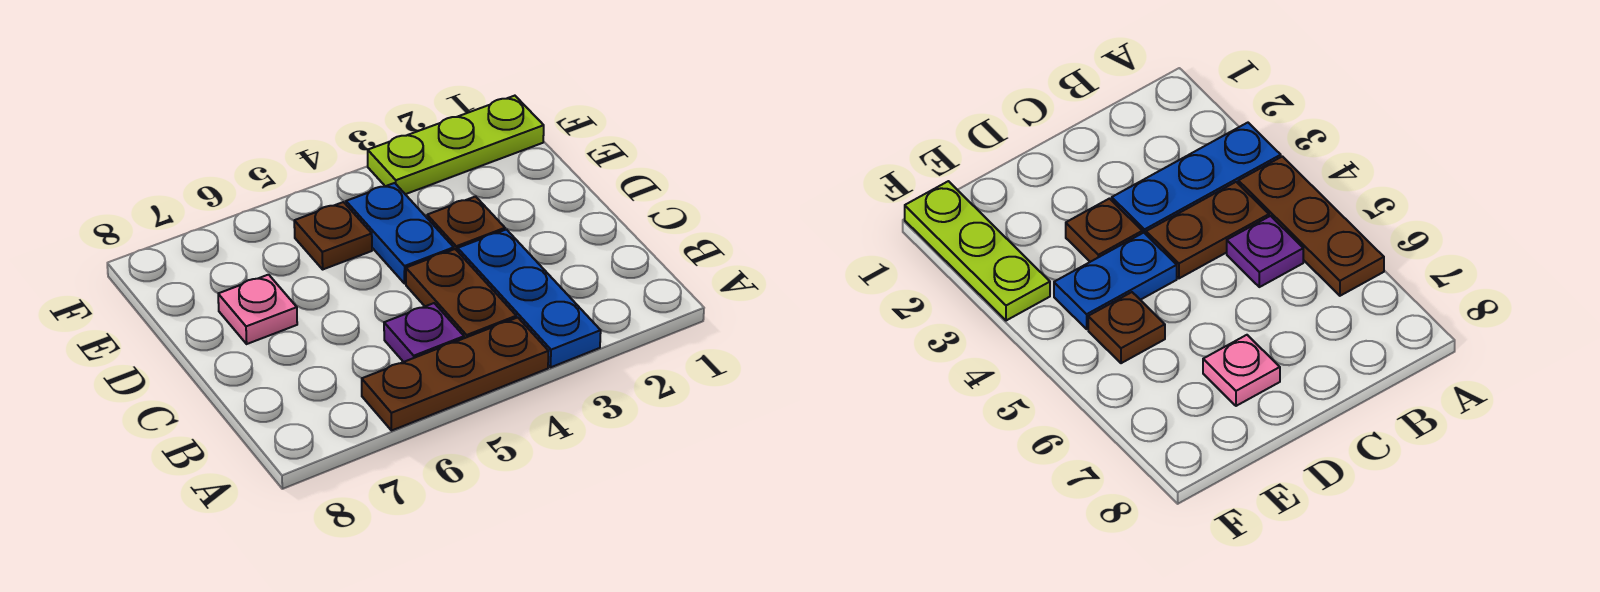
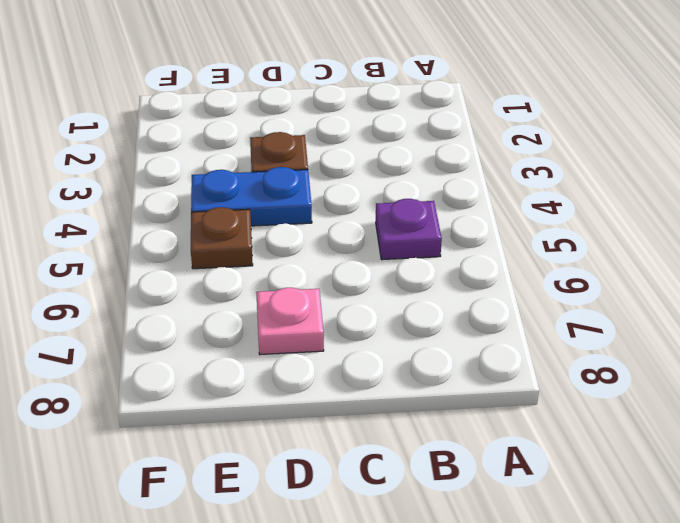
none -> blue plate A3:C3 level 1
none -> brown plate A4:A6 level 1

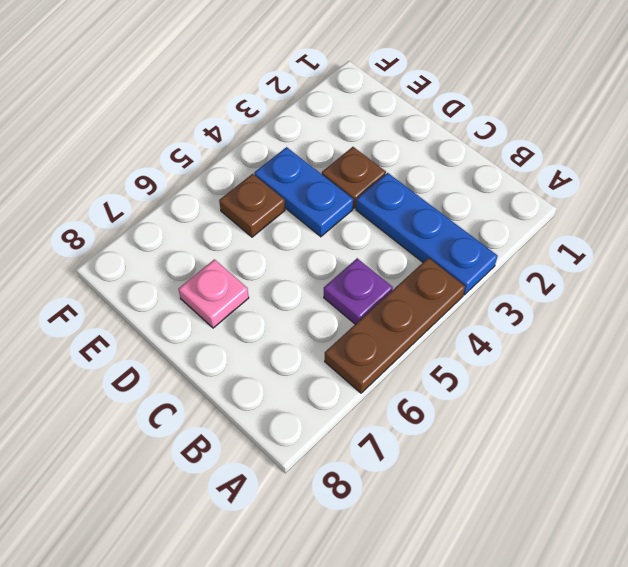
none -> brown plate B4:C4 level 1
none -> lime plate F1:F3 level 1

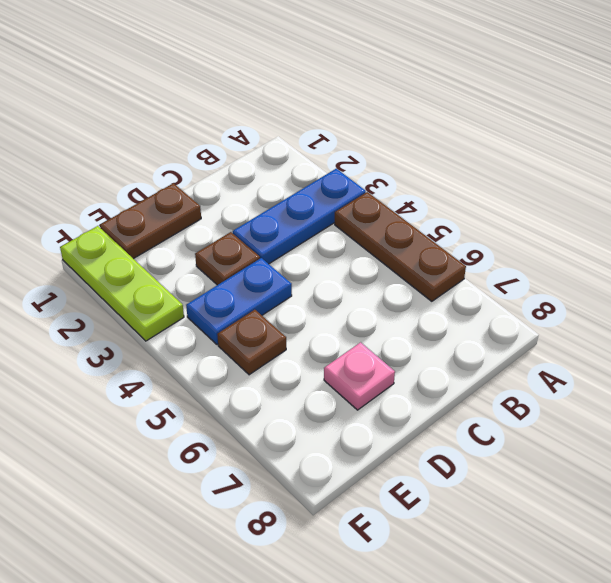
brown plate D1:E1 level 1 -> brown plate B4:C4 level 1
none -> purple plate B5 level 1

